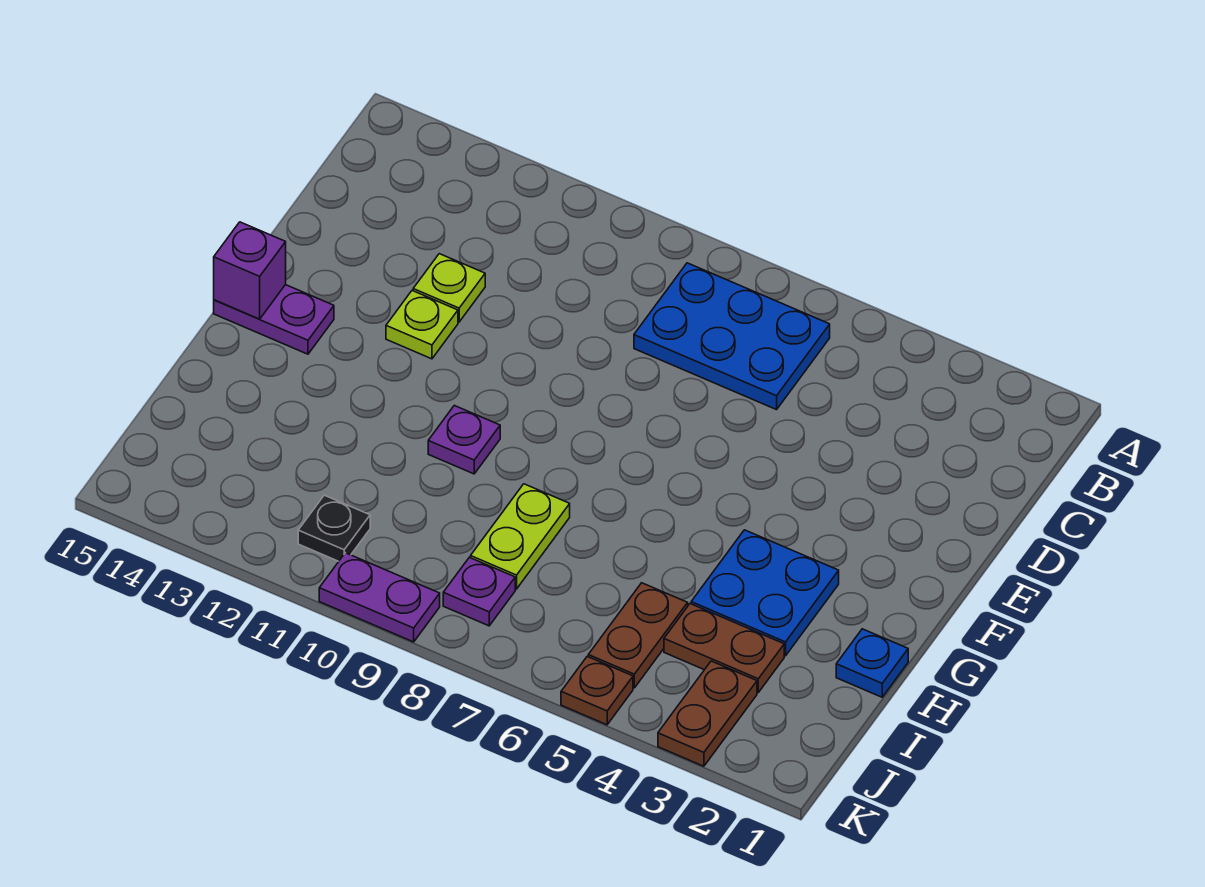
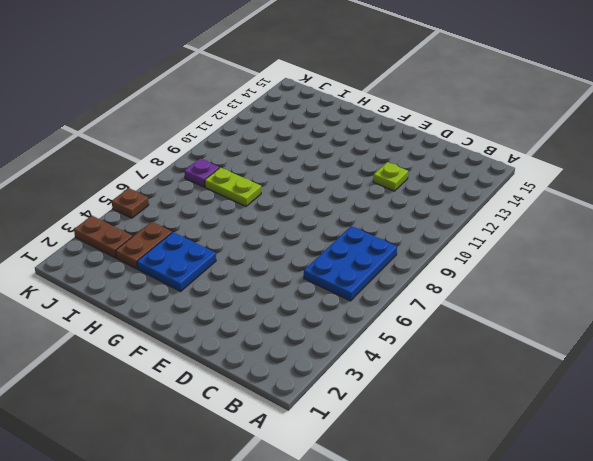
none -> lime plate E12 level 1
none -> purple plate F14:F15 level 1
none -> purple plate G10 level 1

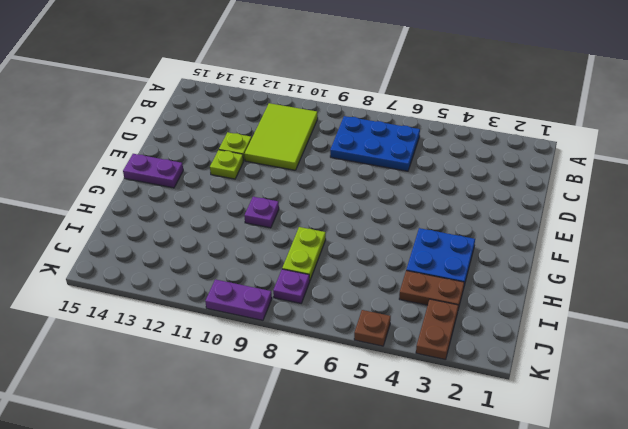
lime tile B10:D11 level 1 -> none
none -> blue plate H1 level 1
none -> brown plate I5:J5 level 1
none -> black plate J11 level 1

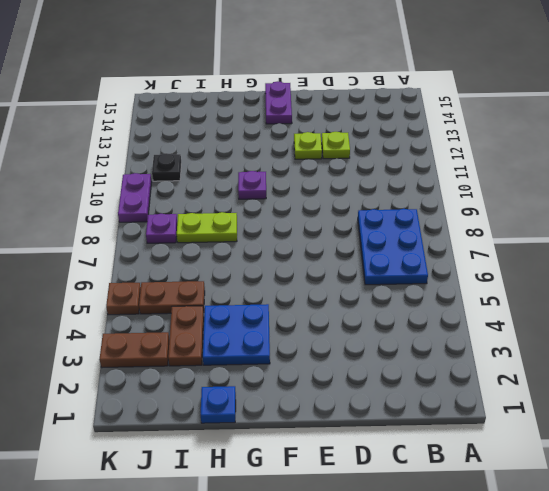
none -> purple brick F15 level 2

